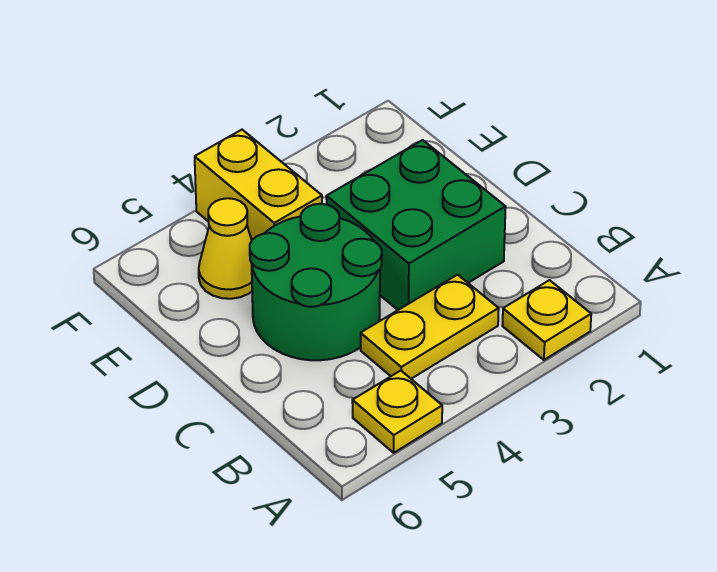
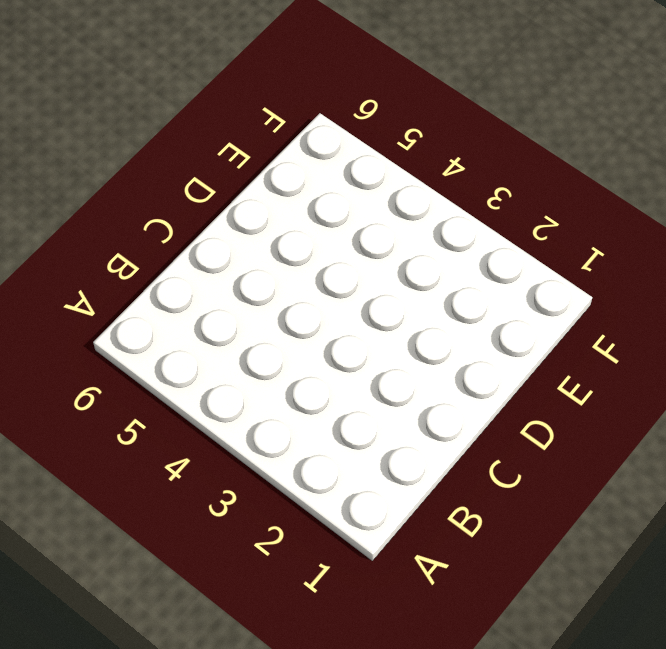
none -> yellow plate A2 level 1
none -> yellow plate A5 level 1

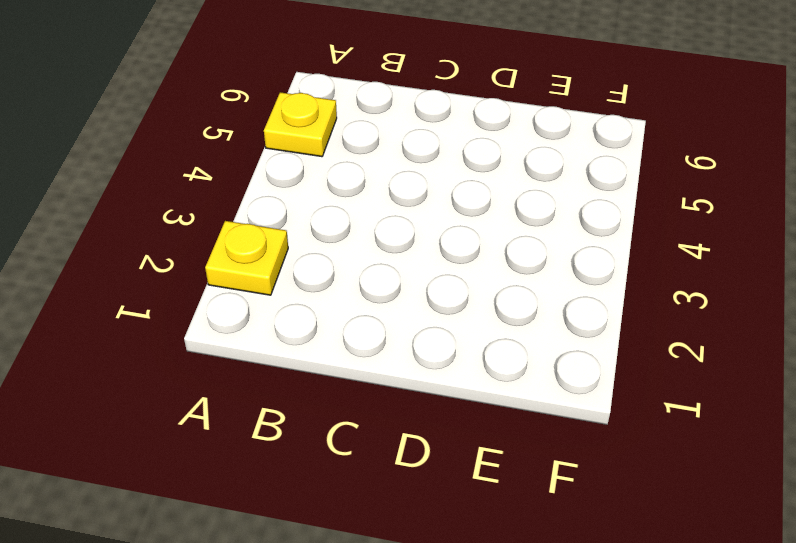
none -> yellow plate B3:B4 level 1
none -> green brick C2:D3 level 1

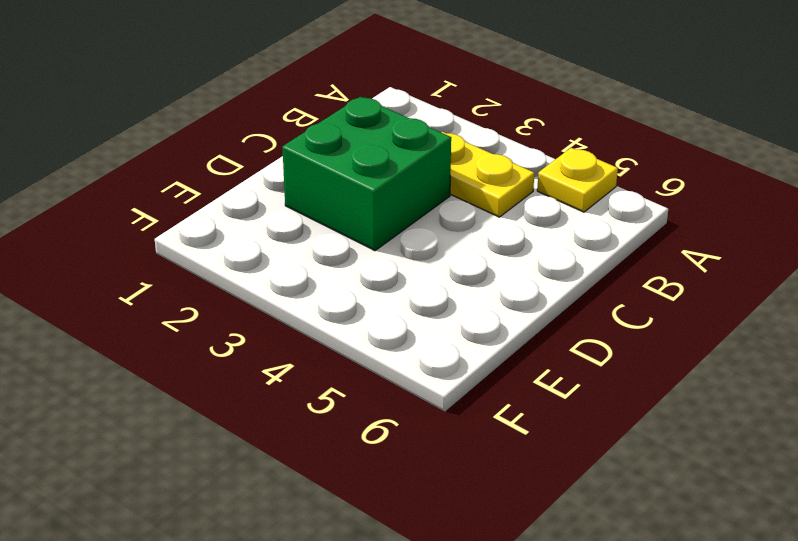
none -> yellow plate A2 level 1
none -> green round brick C4:D5 level 1

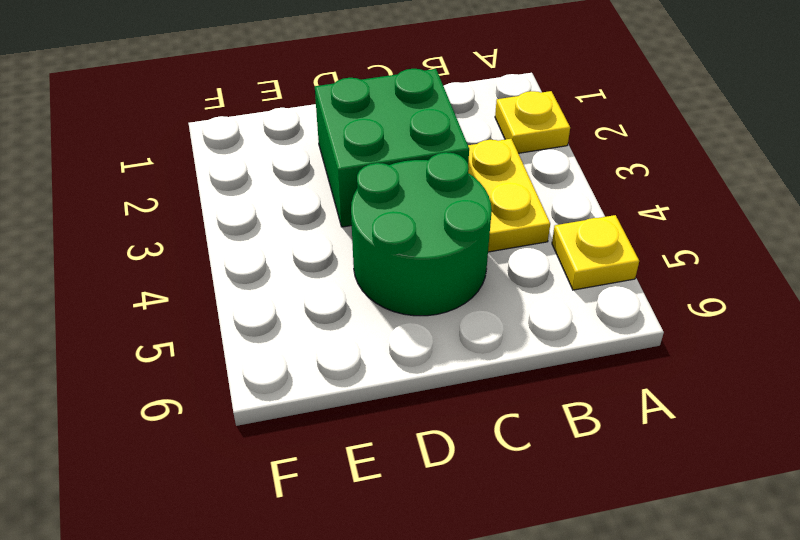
none -> yellow brick E4:F4 level 1
none -> yellow cone E5 level 1

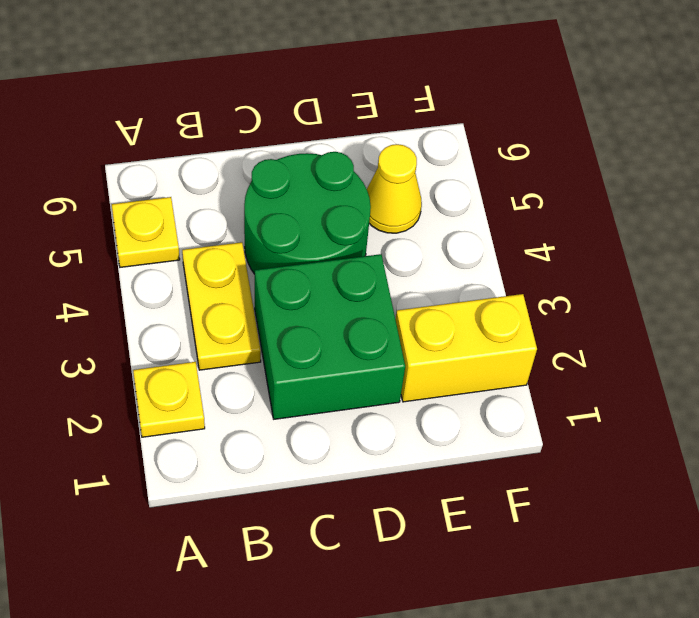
yellow brick E2:F2 level 1 -> yellow brick E4:F4 level 1

